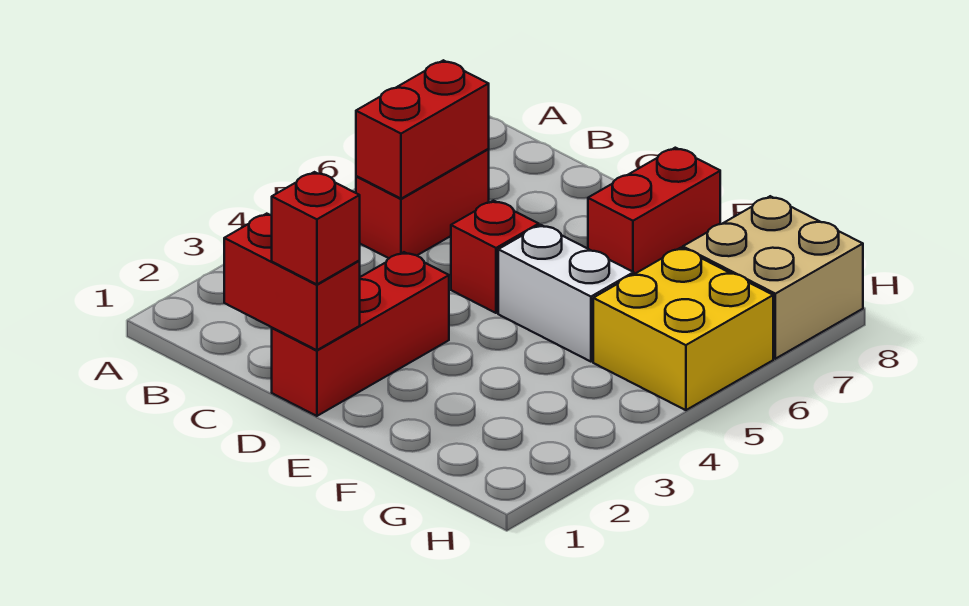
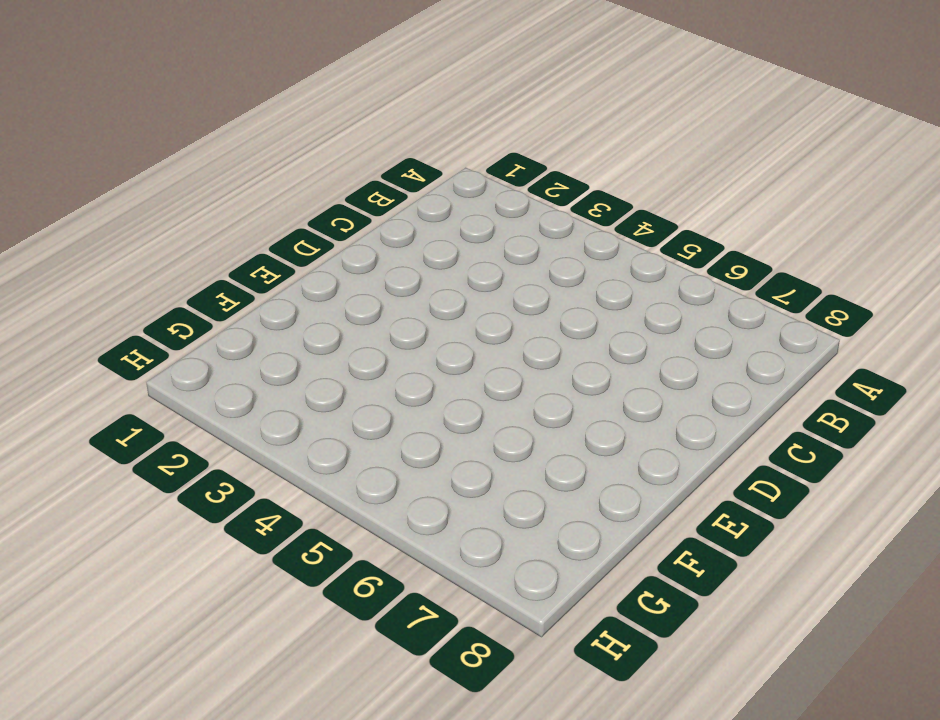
none -> red brick B5:B6 level 1
none -> red brick D1:D3 level 1

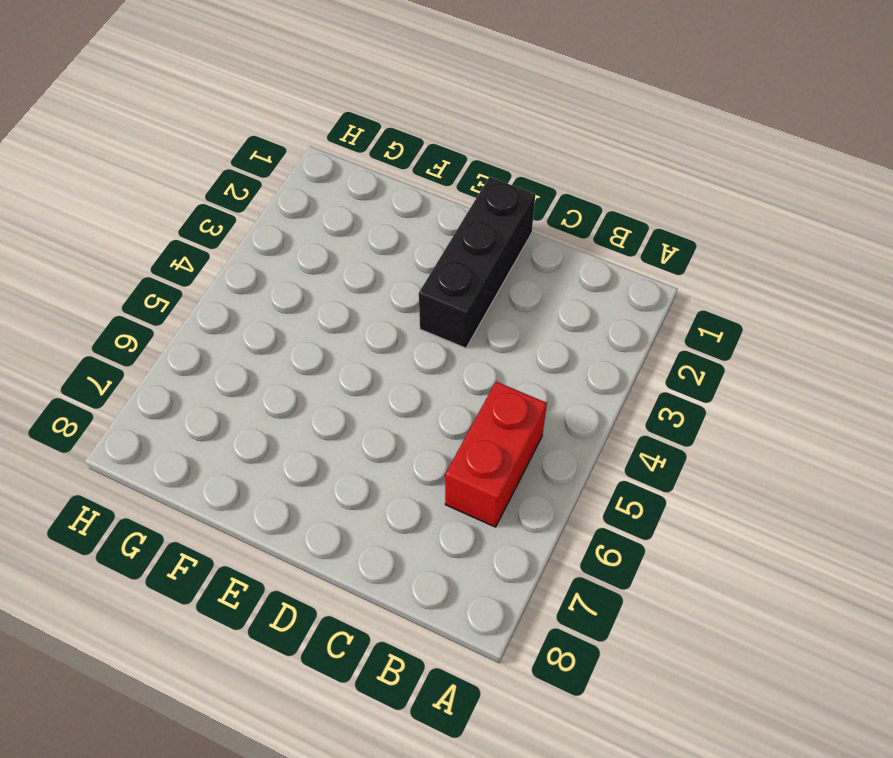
black brick D1:D3 level 1 -> red brick D1:D3 level 1
none -> red brick D5 level 1
none -> white brick E5:F5 level 1

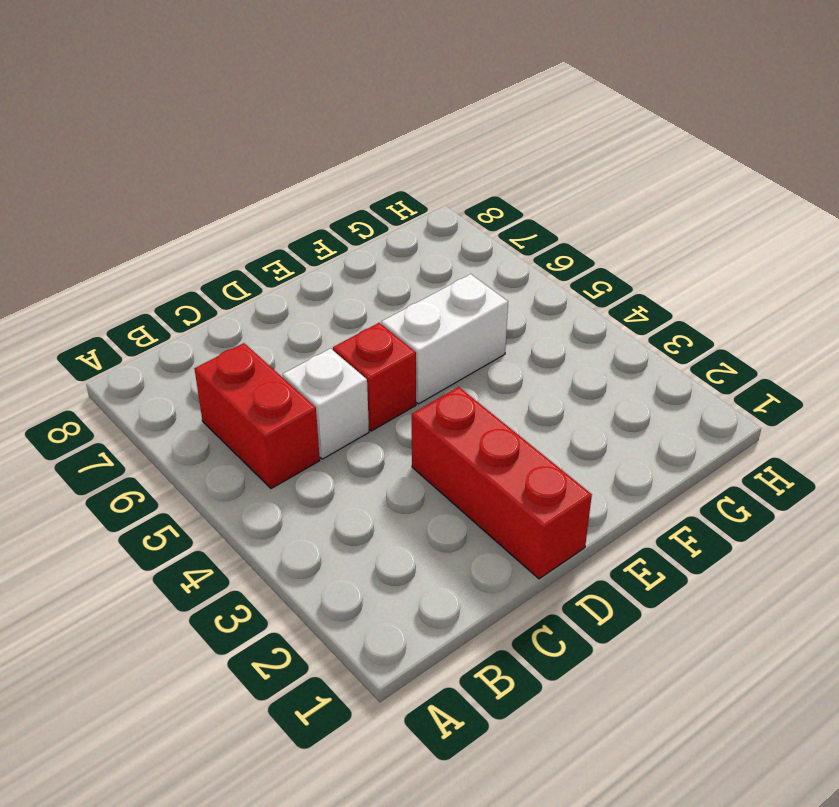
white brick C5 level 1 -> none
none -> red brick E7:E8 level 1
none -> yellow brick G5:H6 level 1

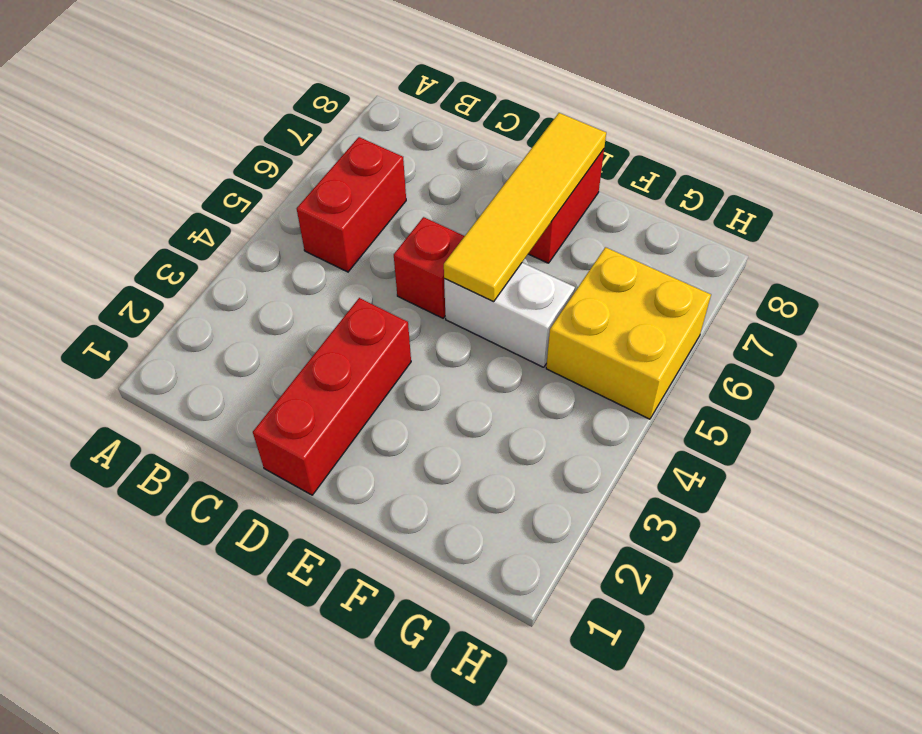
yellow tile E5:E8 level 2 -> none
none -> tan brick G7:H8 level 1
none -> red brick B5:B6 level 2

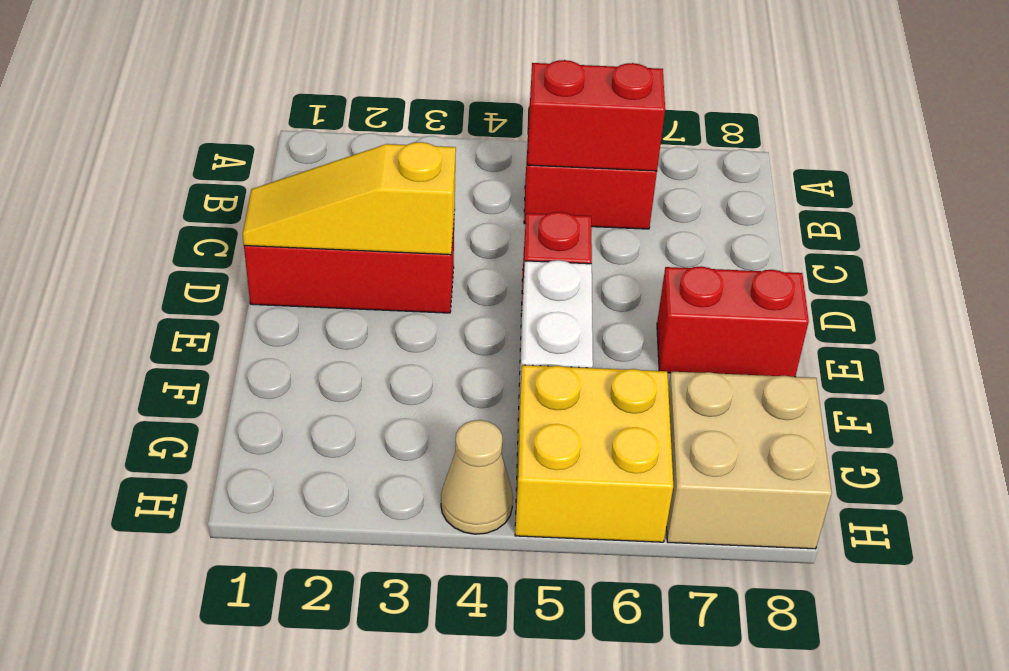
yellow slope D1:D3 level 2 top 3 -> red brick C1:D1 level 2
tan cone H4 level 1 -> none
none -> red brick D1 level 3

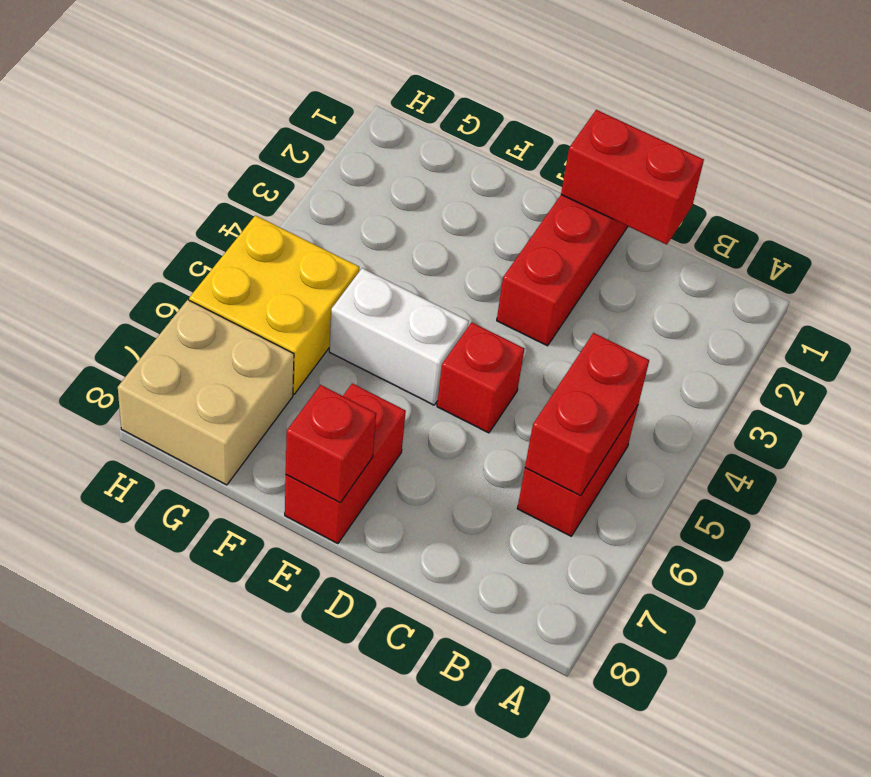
red brick E8 level 2 -> red brick D1 level 3

